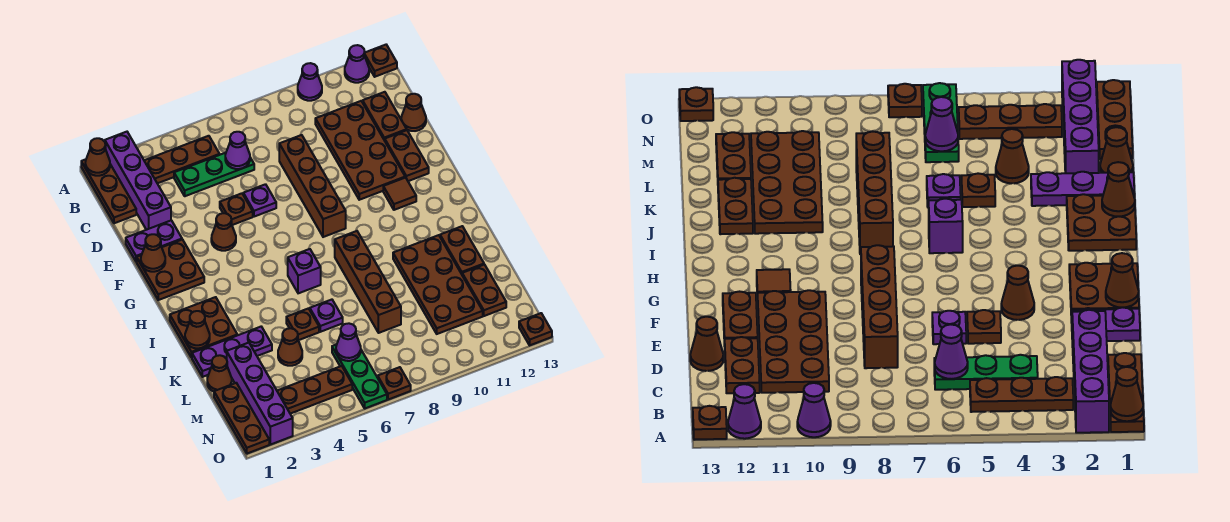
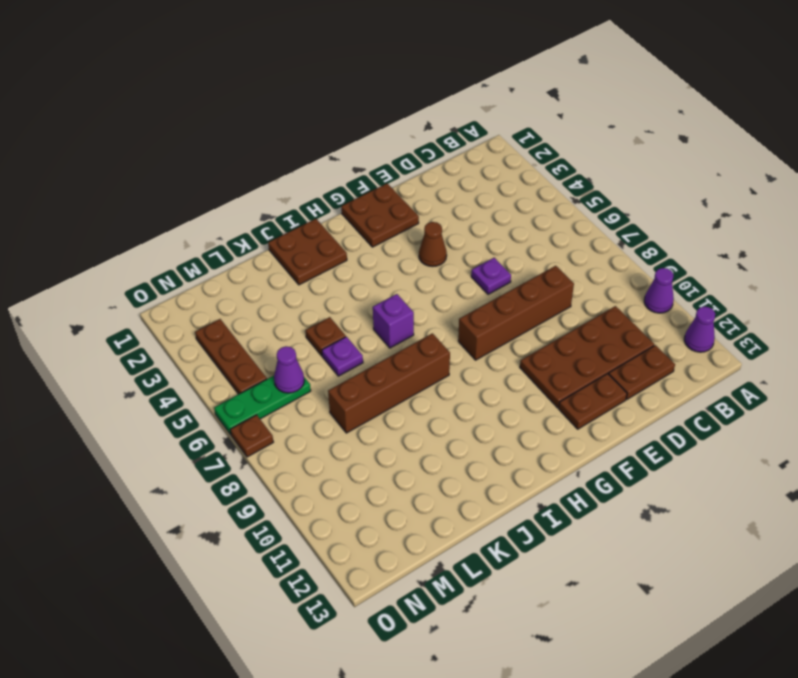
none -> brown plate A1:C1 level 1
none -> purple brick A2:D2 level 1
none -> brown plate A13 level 1
none -> brown plate B3:B5 level 1

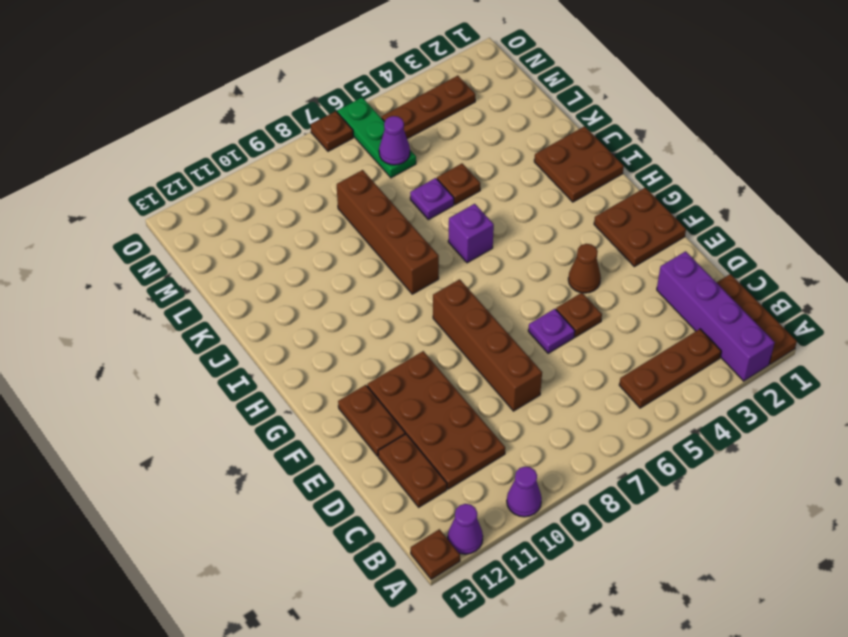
none -> green plate C4:C6 level 1
none -> brown cone D13 level 1
none -> purple plate E1:E2 level 1
none -> brown tile G11 level 1

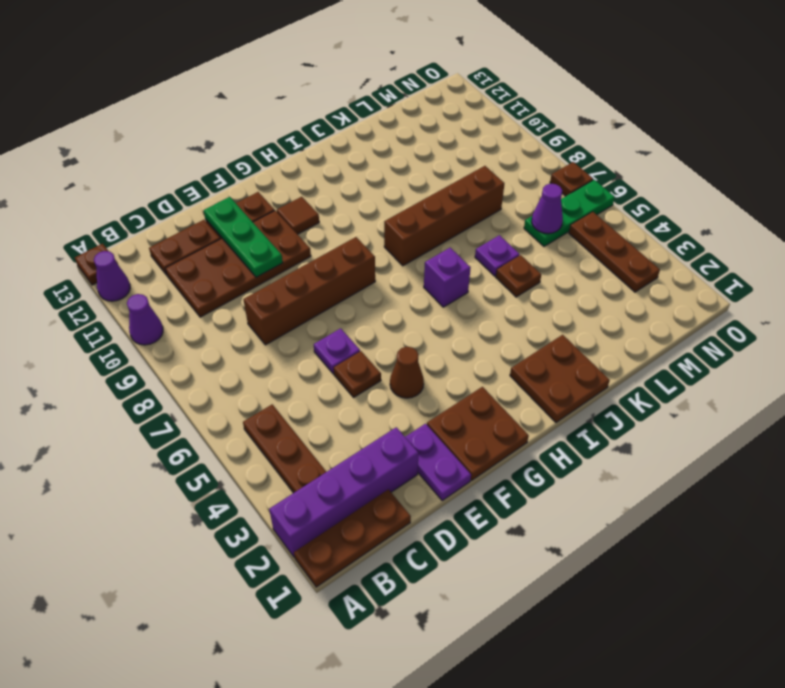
green plate E10:E12 level 2 -> green plate C4:C6 level 1
none -> brown cone D13 level 1
none -> brown plate J10:M11 level 1
none -> brown plate J12:K12 level 1
none -> purple plate K1:K3 level 1

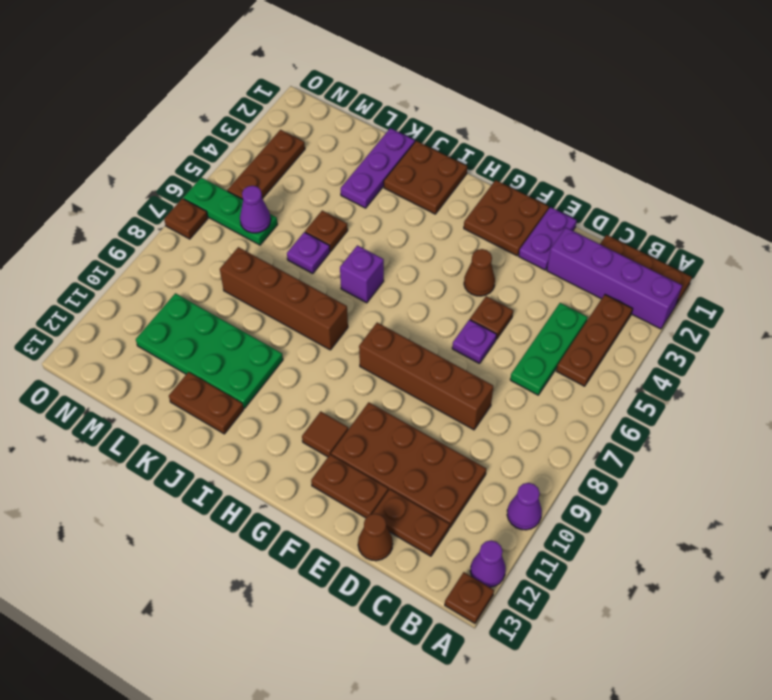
green plate J10:M11 level 1 -> brown plate J10:M11 level 1
none -> brown cone L1 level 1
none -> purple brick L2:O2 level 1
none -> brown cone L4 level 1
none -> brown plate L12:M12 level 1

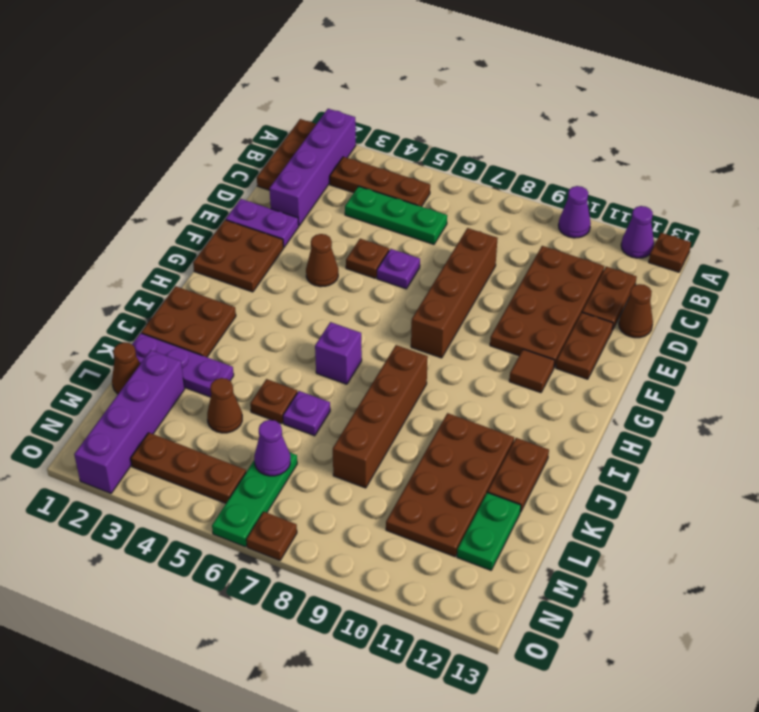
green plate L12:M12 level 1 -> brown plate L12:M12 level 1
none -> brown plate M1:O1 level 1
none -> brown plate O13 level 1
none -> brown cone A1 level 2
none -> purple cone C6 level 2

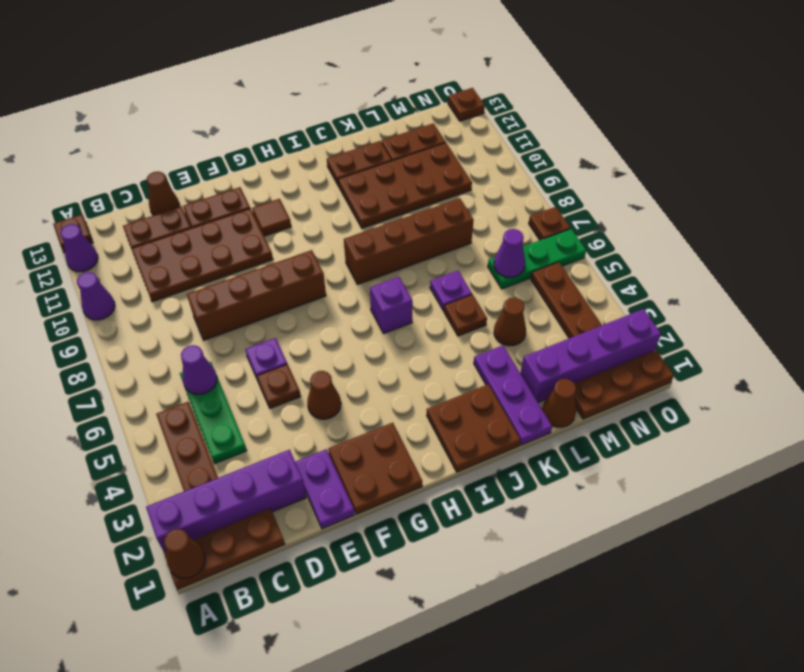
none -> brown cone F1 level 2
none -> brown cone J1 level 2

